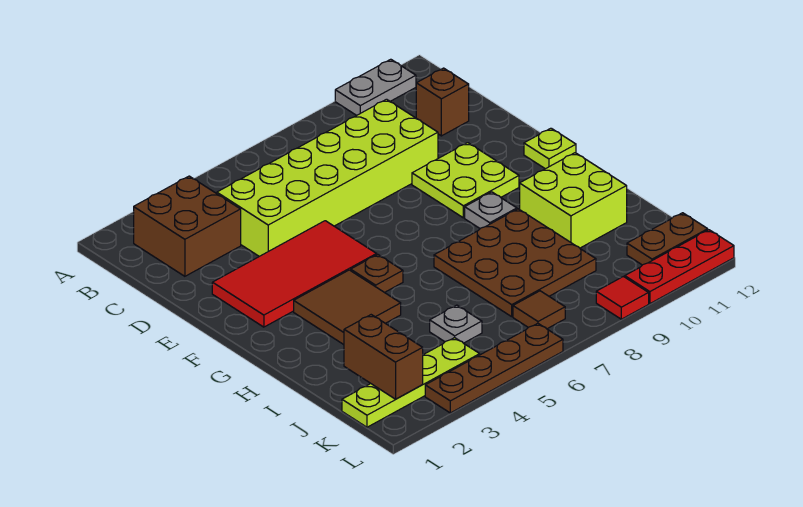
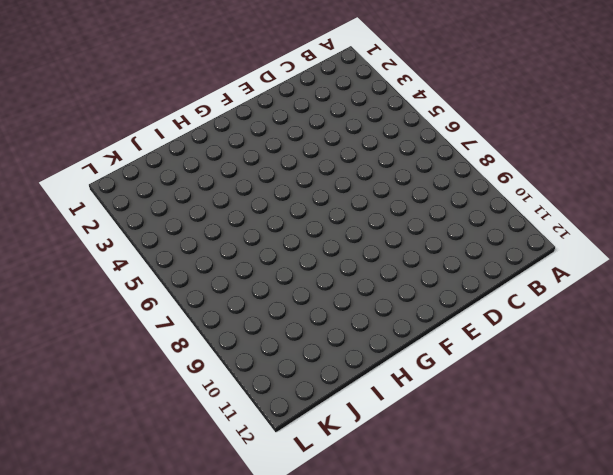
none -> grey plate A10:A11 level 1
none -> brown brick B2:C3 level 1
none -> lime brick C4:D9 level 1

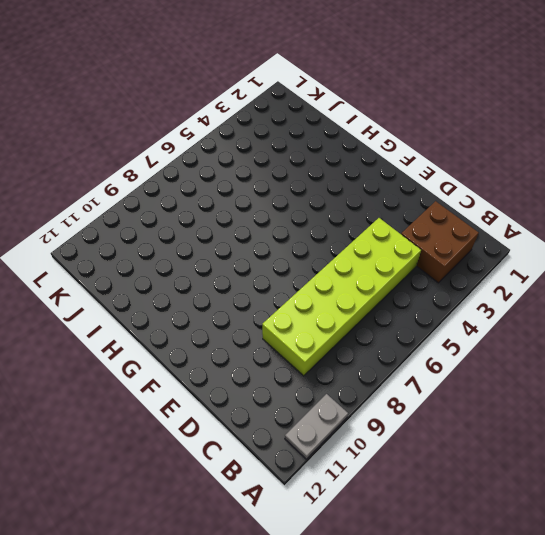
none -> brown brick C11 level 1
none -> red tile E2:F5 level 1
none -> lime plate E9:F10 level 1

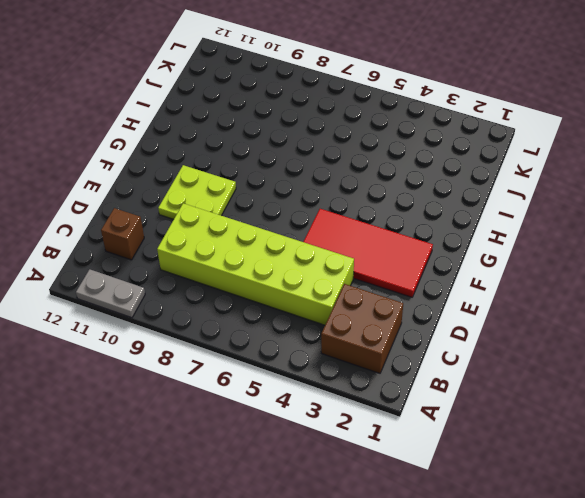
none -> lime plate F12 level 1
none -> brown tile G3:H4 level 1
none -> brown plate G5 level 1

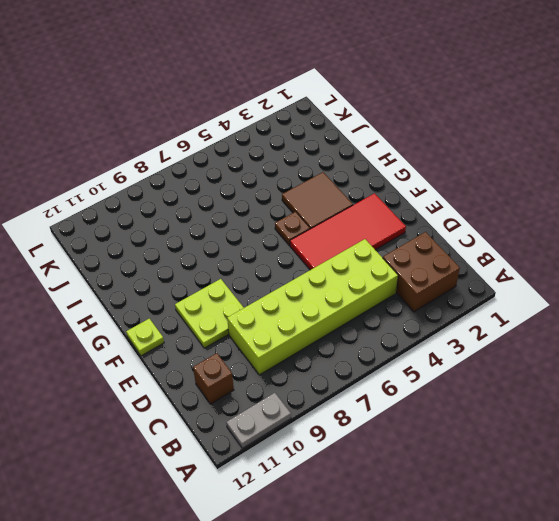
none -> grey plate G9 level 1
none -> brown plate H7:J9 level 1
none -> lime brick H10:I11 level 1

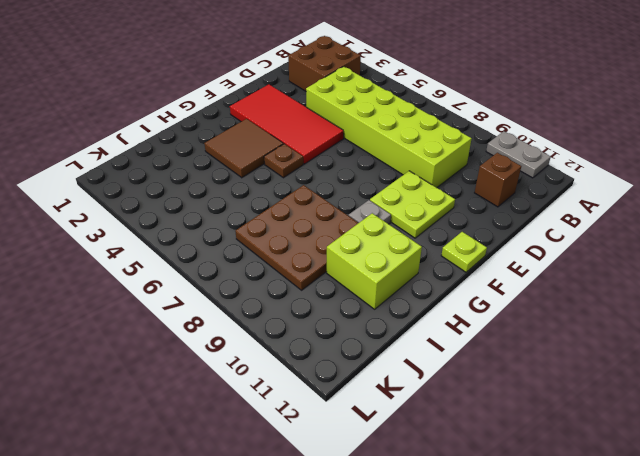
none -> grey plate J5 level 1
none -> lime plate K1:K4 level 1
none -> brown tile K7 level 1

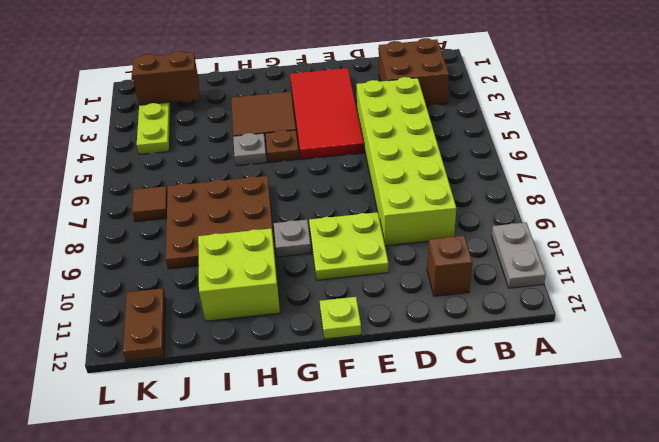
grey plate H5 level 1 -> grey plate J5 level 1
none -> brown plate L3:L6 level 1
none -> red tile L9 level 1
none -> red plate L10:L12 level 1

